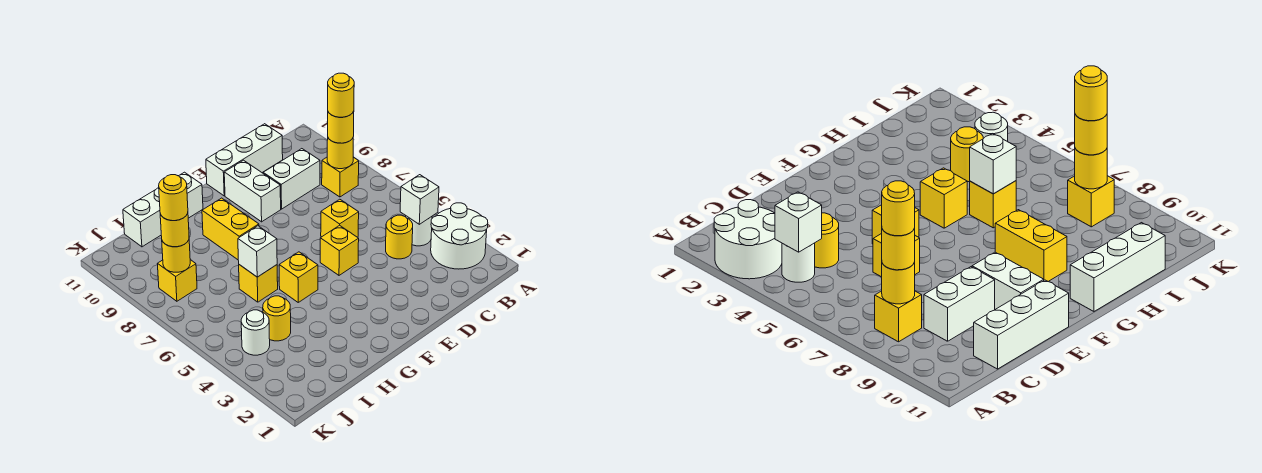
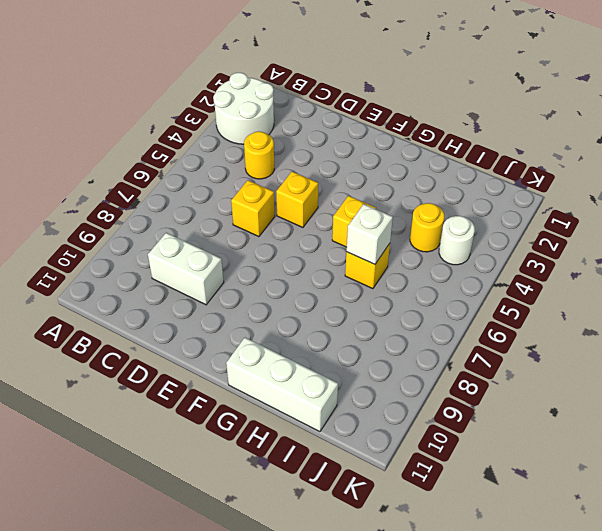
none -> white round brick B4 level 1
none -> yellow brick B8 level 1
none -> white brick C11:E11 level 1

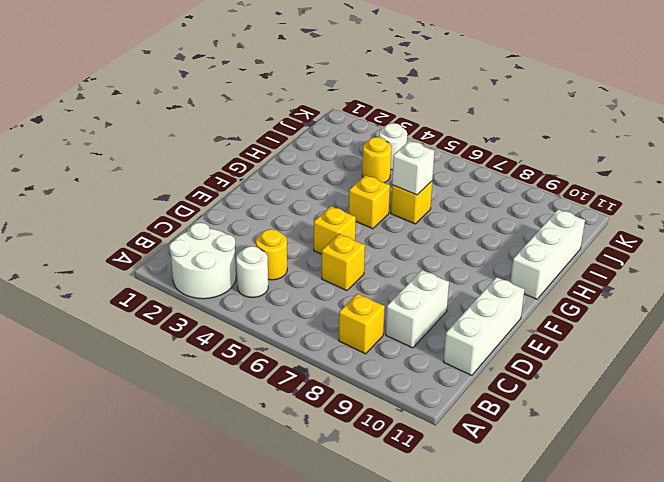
none -> white brick E9:E10 level 1
none -> yellow brick G8:G9 level 1
none -> yellow brick J8 level 1

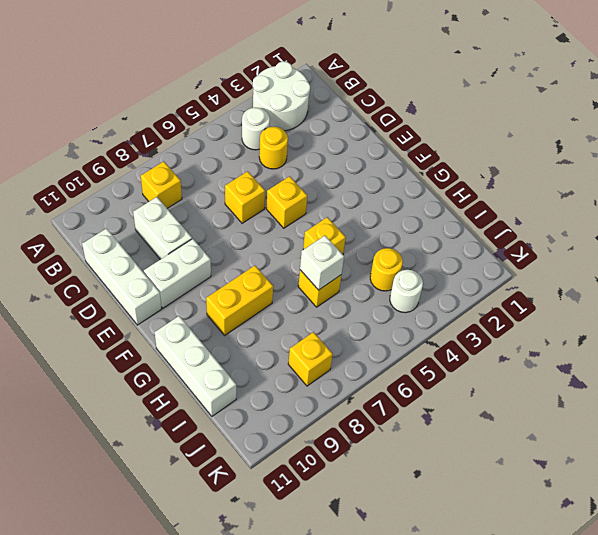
none -> white brick B4 level 2
none -> yellow round brick B8 level 2
none -> yellow round brick J8 level 2

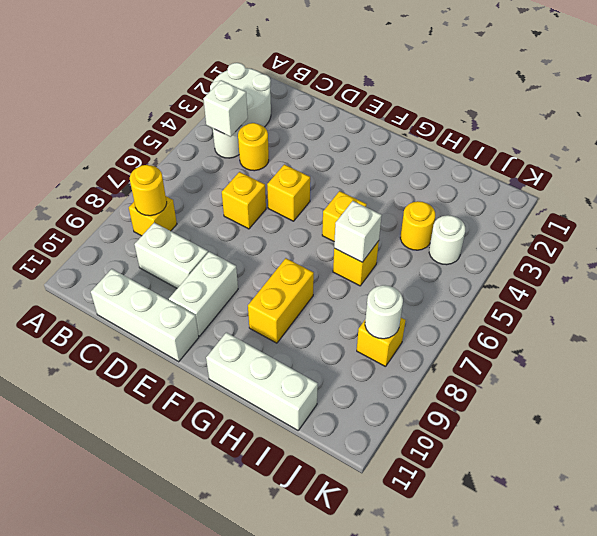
white round brick J8 level 2 -> yellow round brick J8 level 2
none -> yellow round brick B8 level 3
none -> yellow round brick J8 level 3
none -> yellow round brick B8 level 4

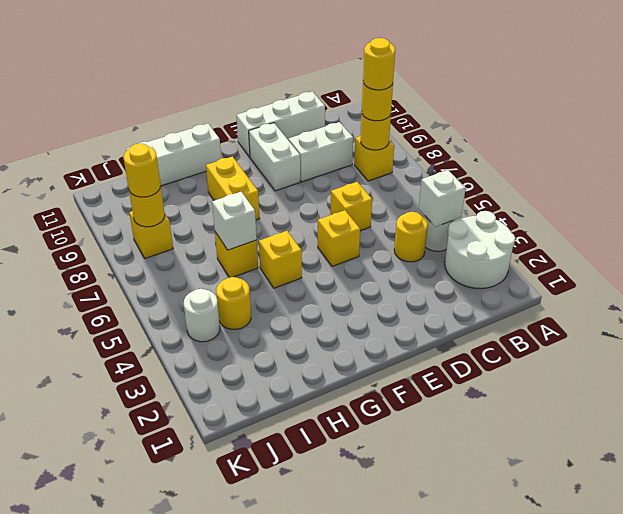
none -> yellow round brick J8 level 4

